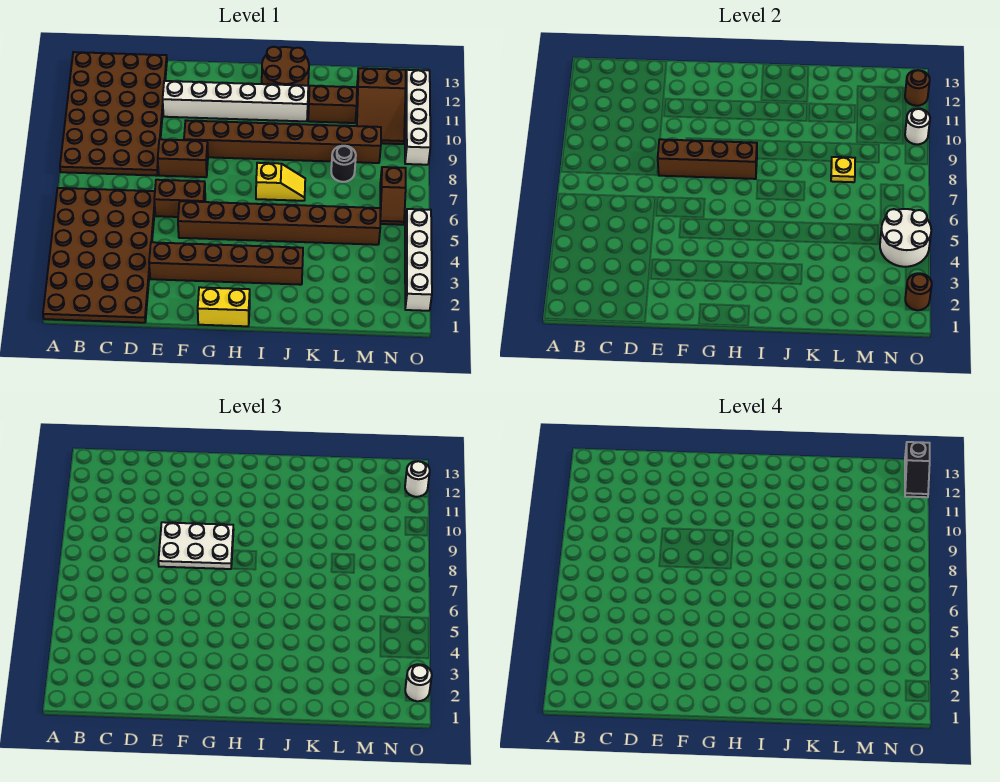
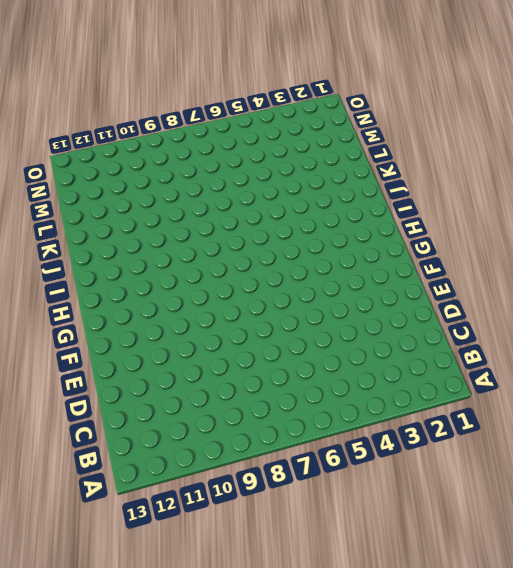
none -> brown plate A1:D6 level 1
none -> brown plate A8:D13 level 1
none -> brown brick E3:J3 level 1

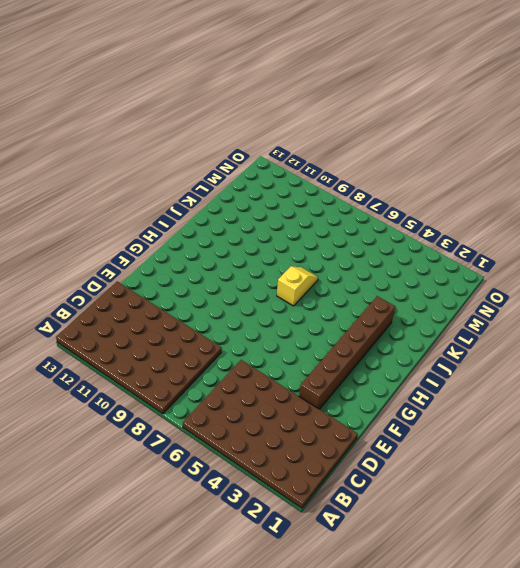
none -> brown brick E6:F6 level 1
none -> brown brick E8:F8 level 1
none -> white brick E11:J11 level 1

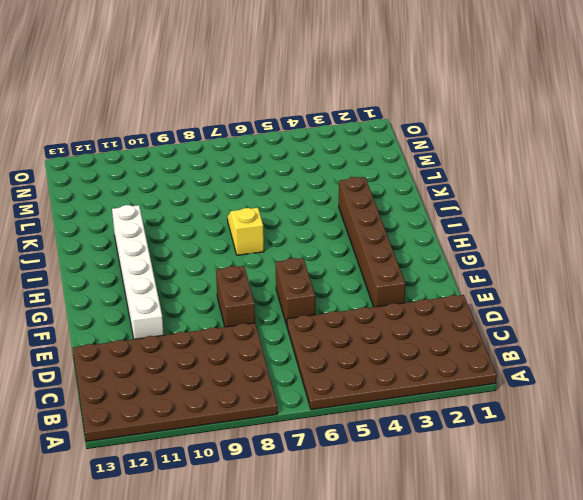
none -> brown brick F5:M5 level 1
none -> brown brick F9:M9 level 1
none -> yellow brick G1:H1 level 1

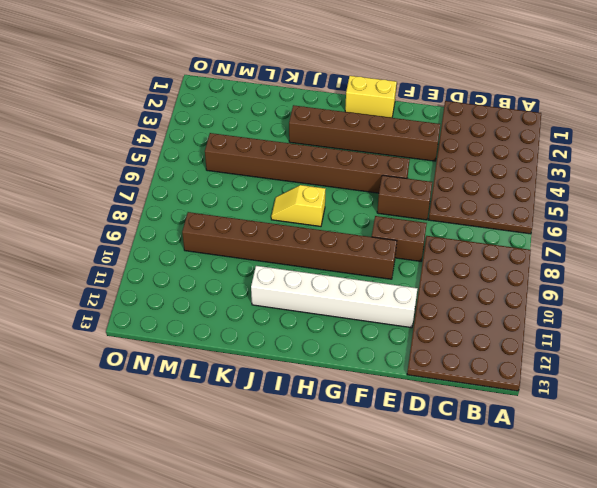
none -> brown round brick I12:J13 level 1
none -> brown brick K11:L11 level 1
none -> black round brick L8 level 1

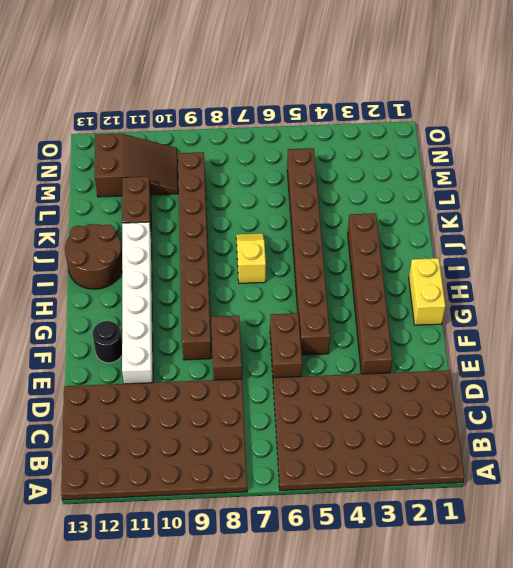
black round brick F12 level 1 -> black round brick L8 level 1
none -> brown slope N6:N7 level 1 top 7
none -> white brick O2:O5 level 1
none -> white brick O9:O12 level 1

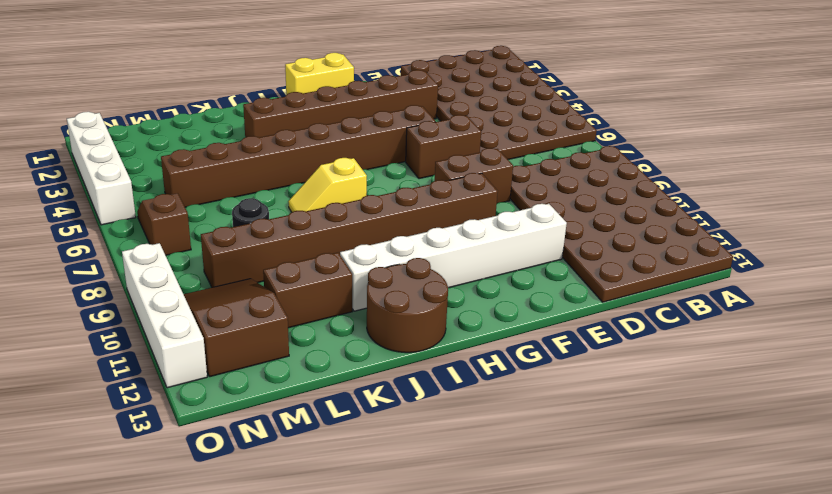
none -> brown brick E8:H8 level 2
none -> yellow plate L8 level 2
none -> white round brick N4:O5 level 2

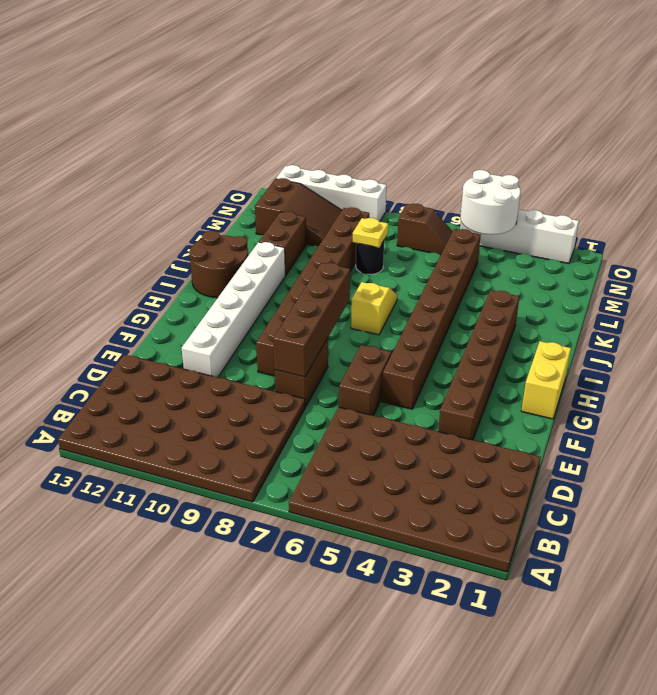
none -> brown round brick O2 level 2
none -> white round brick O10 level 2
none -> brown round brick O12 level 2

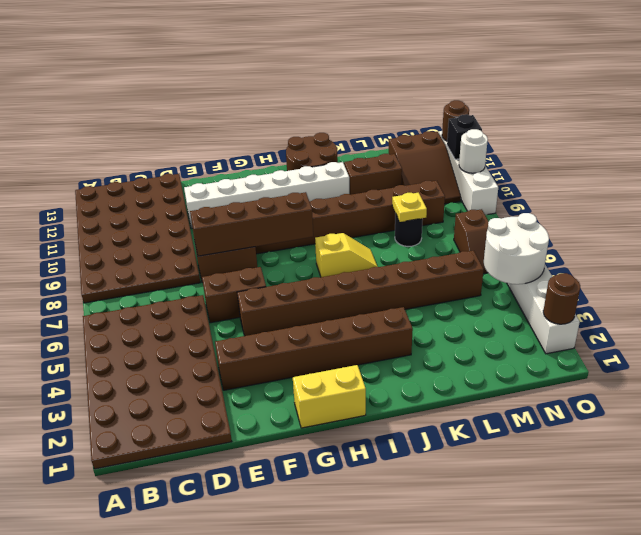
black brick O11 level 2 -> none
none -> white plate E8:G9 level 3
none -> white round brick O2 level 3
none -> white round brick O12 level 3

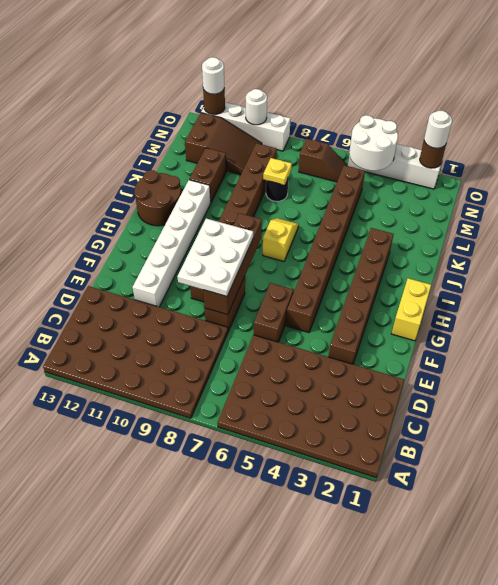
none -> black slope O12:O13 level 4 top 13

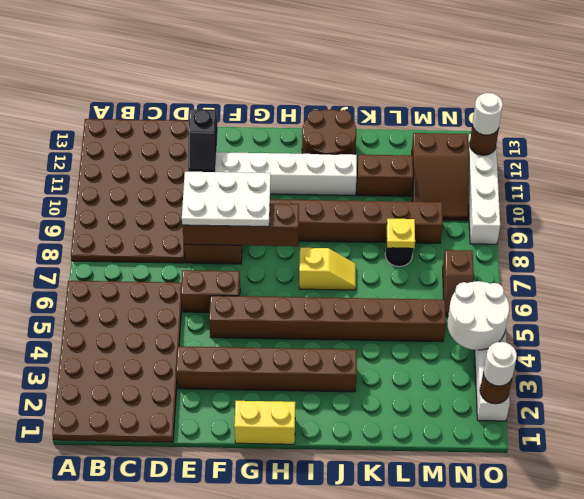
black slope E11:E12 level 2 top 12 -> black slope O12:O13 level 4 top 13
none -> white round brick O10 level 2

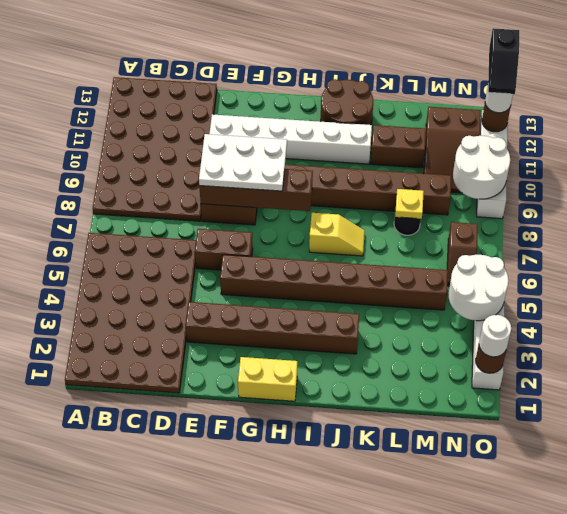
white round brick N9:O10 level 2 -> white round brick O10 level 2

